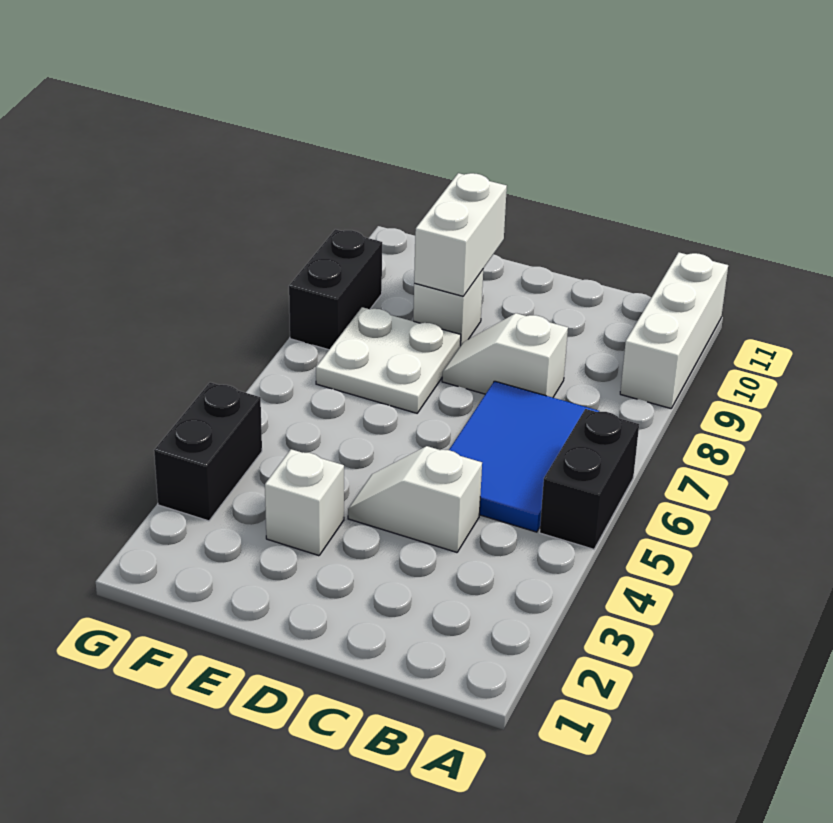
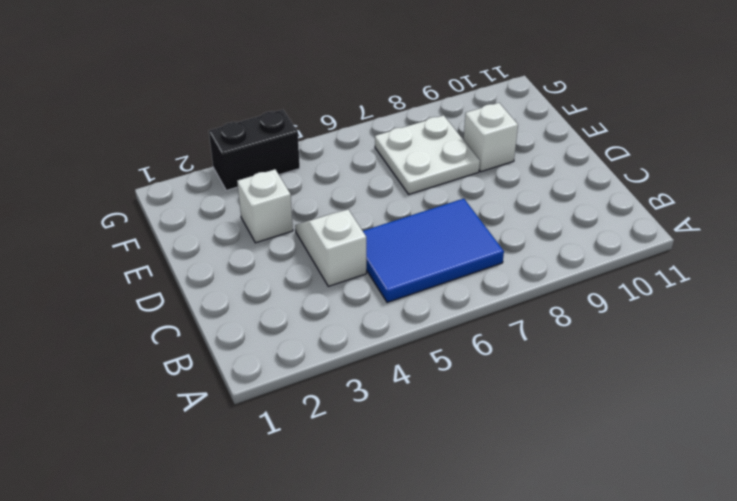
none -> black brick A5:A6 level 1
none -> white brick A9:A11 level 1

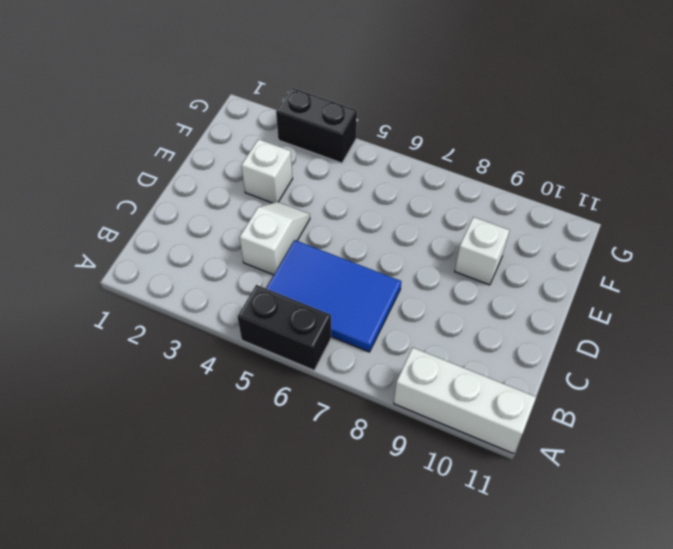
none -> white slope C8:D8 level 1 top C
none -> white plate E7:F8 level 1

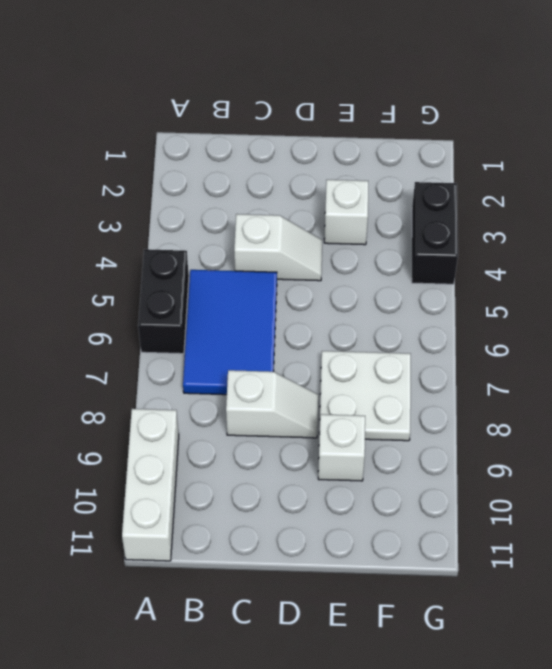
none -> black brick G8:G9 level 1
none -> white brick E9:E10 level 2

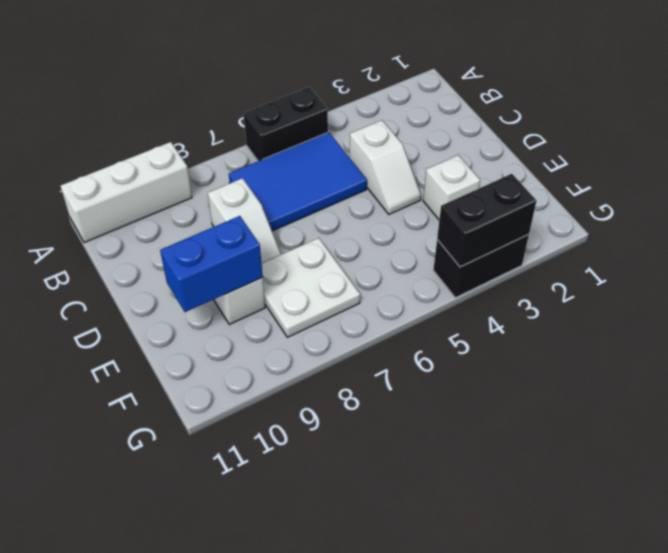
blue brick E9:E10 level 2 -> white brick E9:E10 level 2
black brick G3:G4 level 2 -> black brick G8:G9 level 1

